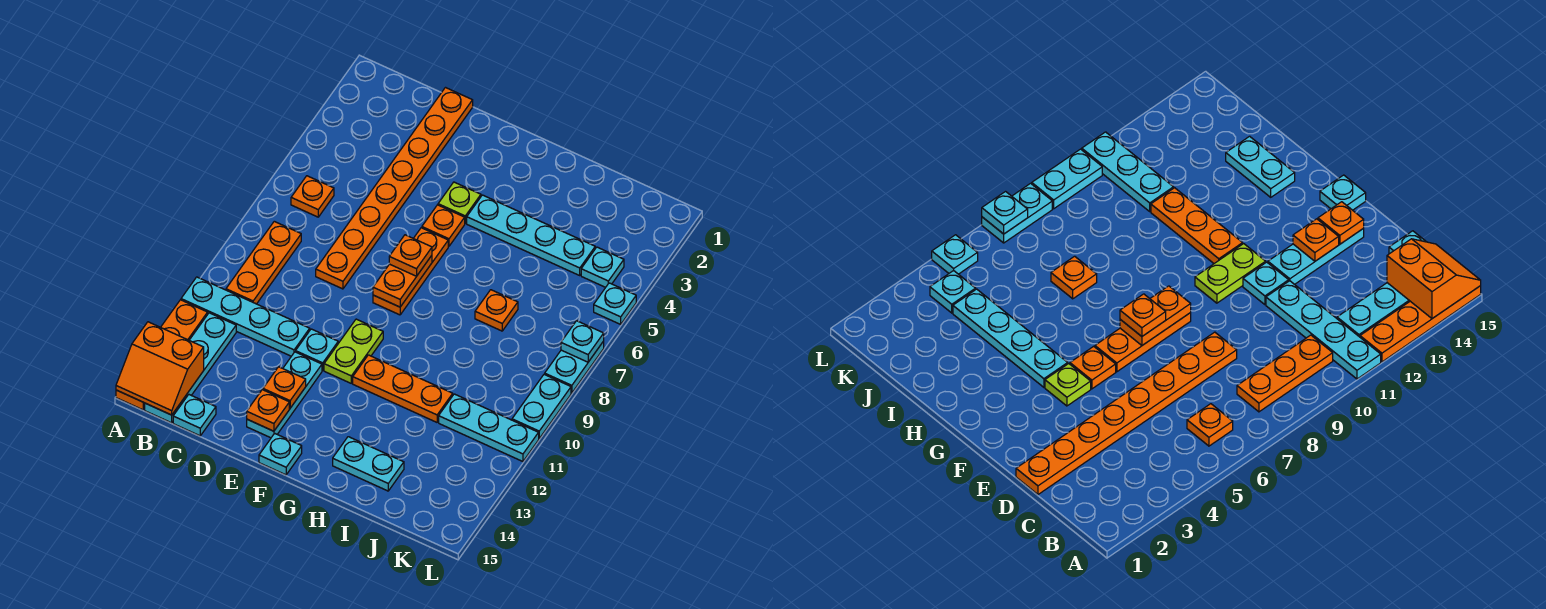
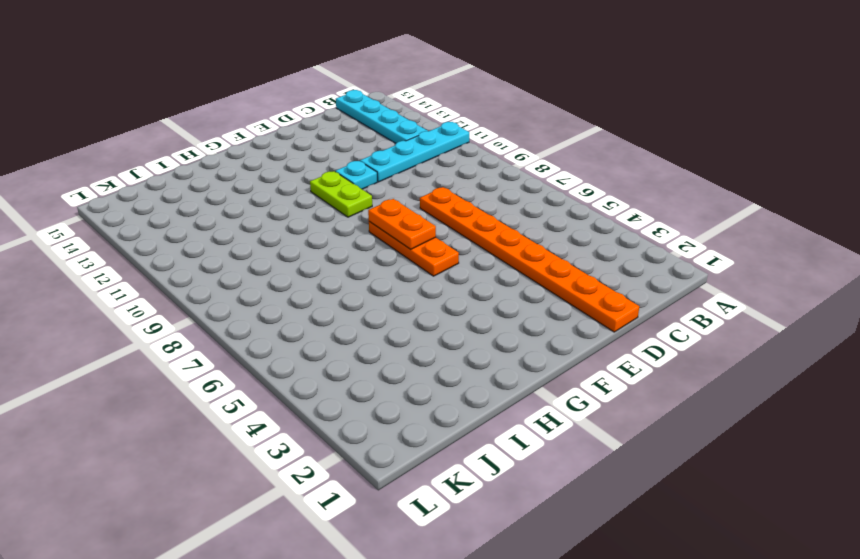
none -> orange plate A12:A15 level 1
none -> orange plate B6 level 1
none -> orange plate B8:B10 level 1

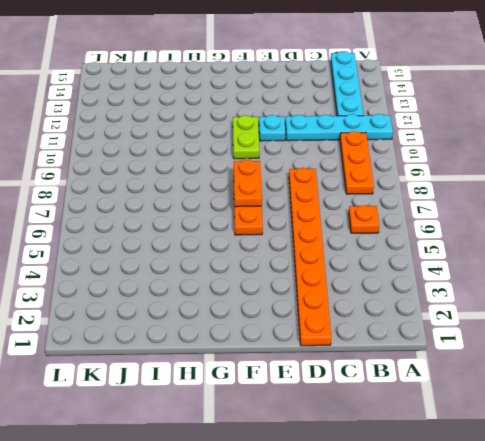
none -> orange plate A12:A15 level 1
none -> cyan plate C15 level 1
none -> cyan plate E12:E14 level 1

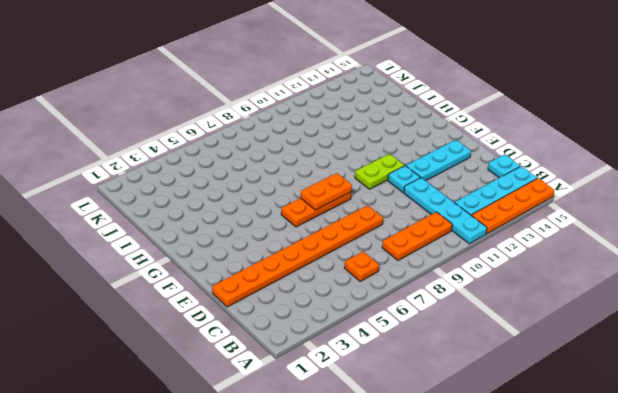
none -> lime plate F4 level 1
none -> orange plate F5 level 1
none -> cyan plate F15 level 1

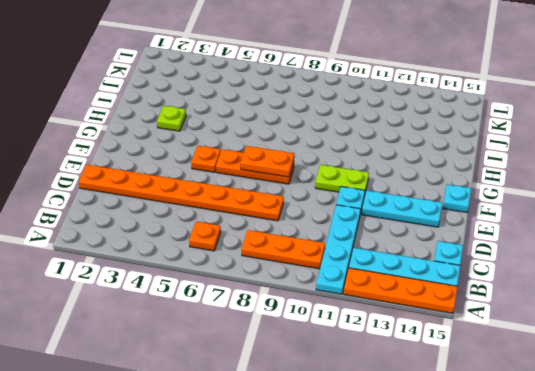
lime plate H3 level 1 -> lime plate F4 level 1
none -> cyan plate G4:J4 level 1
none -> orange plate G11:I11 level 1
none -> cyan plate H14:I14 level 1

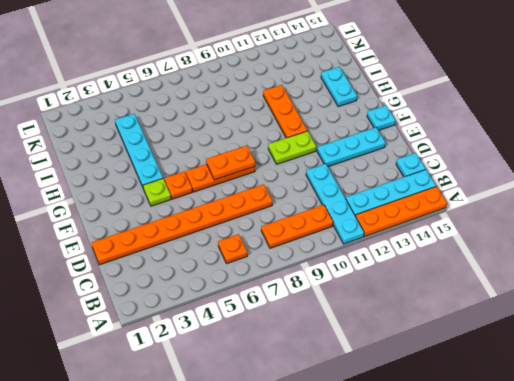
none -> cyan plate E11 level 1
none -> orange plate I7 level 1
none -> cyan plate J11:L11 level 1

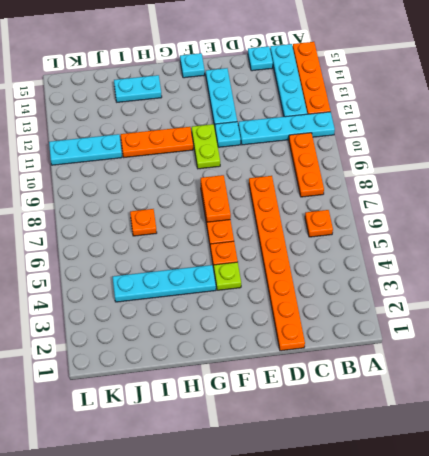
none -> cyan plate K4 level 1
none -> cyan plate L5 level 1
none -> cyan plate L7:L8 level 1

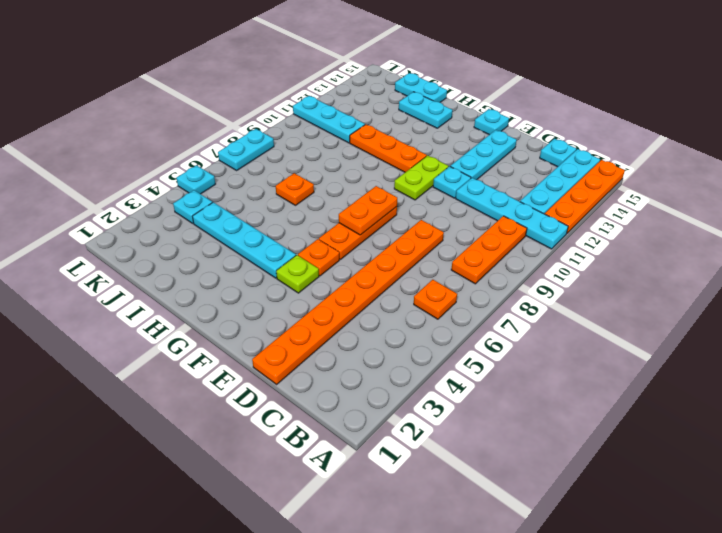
cyan plate I15:J15 level 1 -> cyan plate L9:L10 level 1
none -> orange slope A14:B15 level 2 top 14
none -> orange plate E13 level 2
none -> orange plate E14 level 2

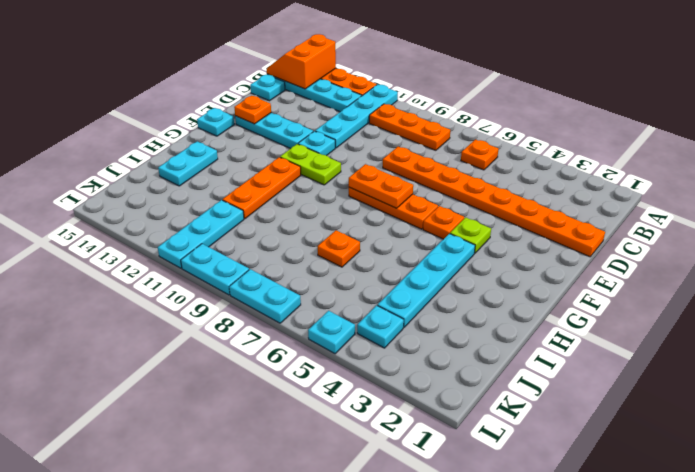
none -> orange plate E13 level 2
none -> cyan plate L7 level 2
none -> orange plate F7 level 3

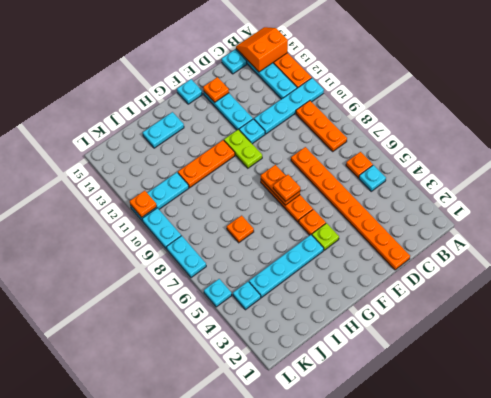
cyan plate B5 level 1 -> cyan plate L7 level 2
orange plate L11 level 2 -> orange plate E13 level 2

